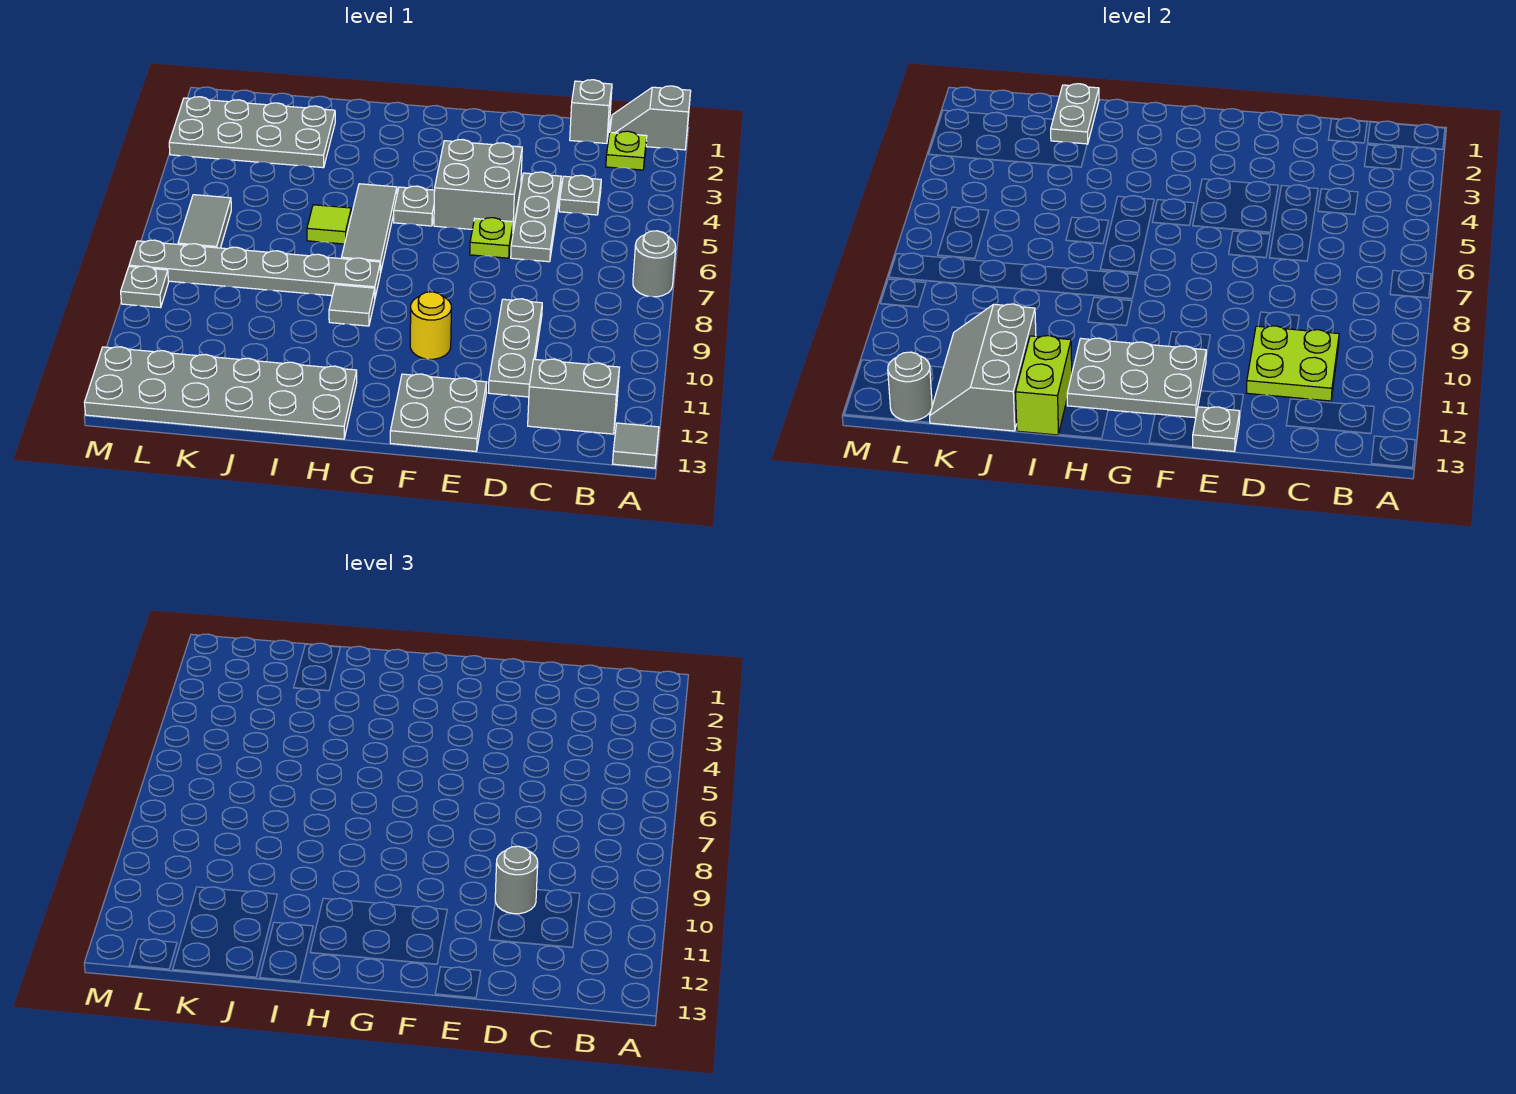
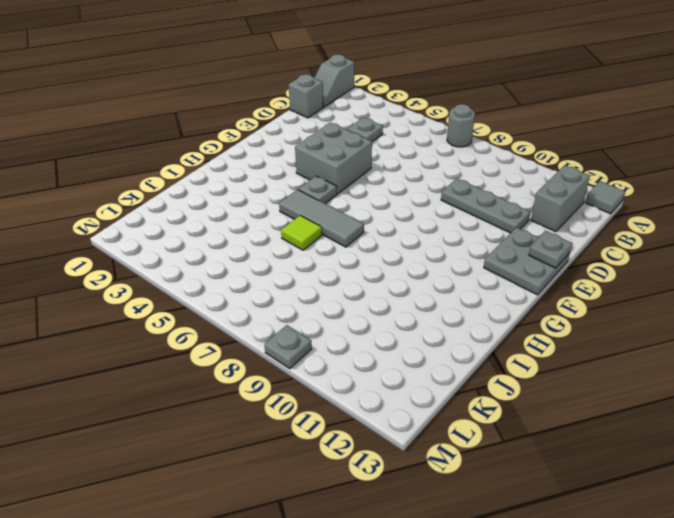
none -> lime plate B2 level 1
none -> grey plate D4:D6 level 1
none -> lime plate E6 level 1
none -> yellow round brick F10 level 1

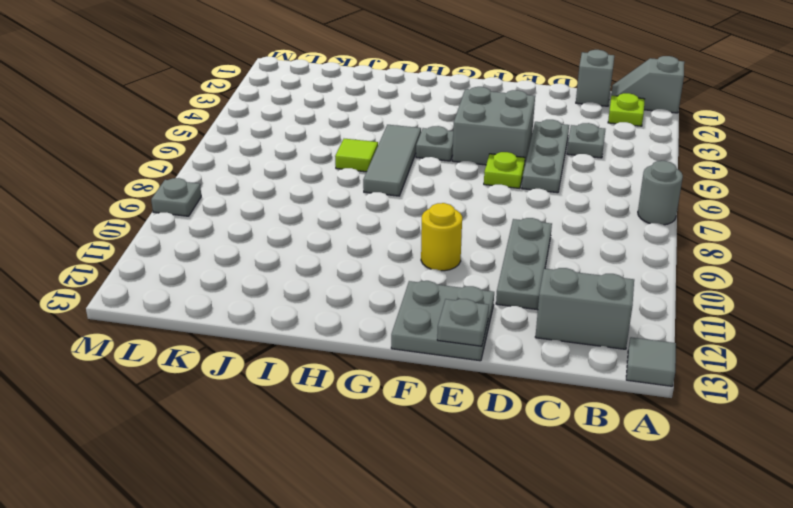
none -> grey plate H8:M8 level 1
none -> grey tile H9 level 1
none -> grey plate H12:M13 level 1
none -> grey plate J2:M3 level 1

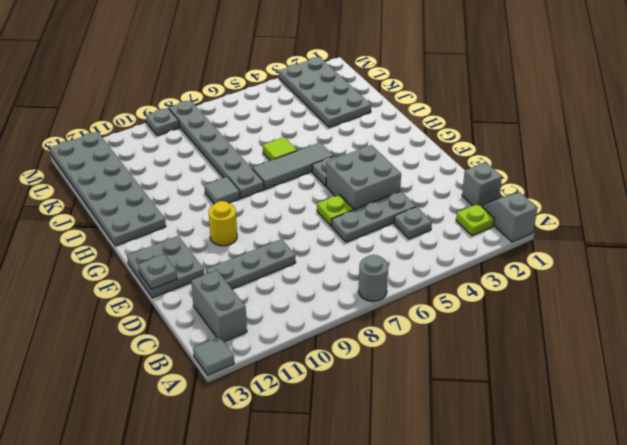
none -> grey tile L6:L7 level 1
none -> lime plate C10:D11 level 2
none -> grey plate F11:H12 level 2
none -> lime brick I12:I13 level 2

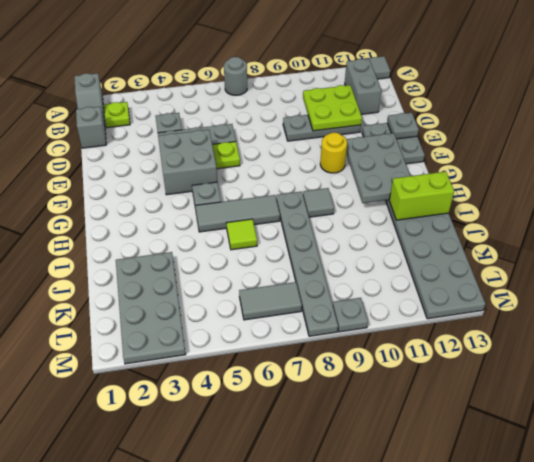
none -> grey plate J1:J2 level 2
none -> grey slope J11:K13 level 2 top J
none -> grey round brick L13 level 2
none -> grey round brick D10 level 3

